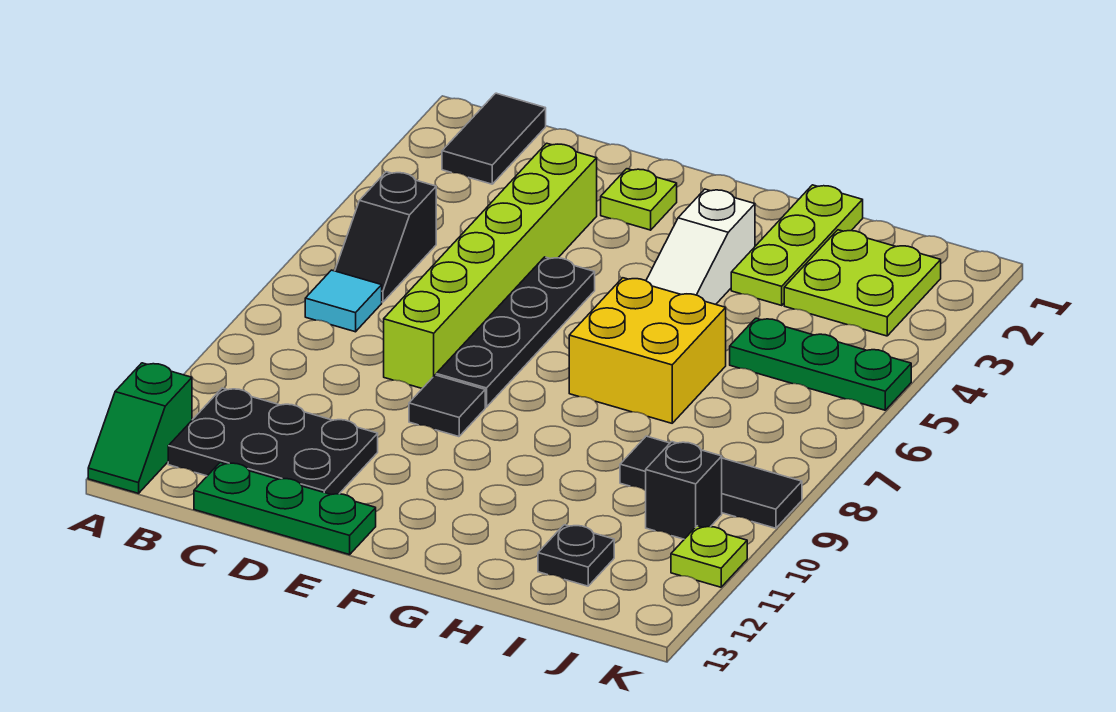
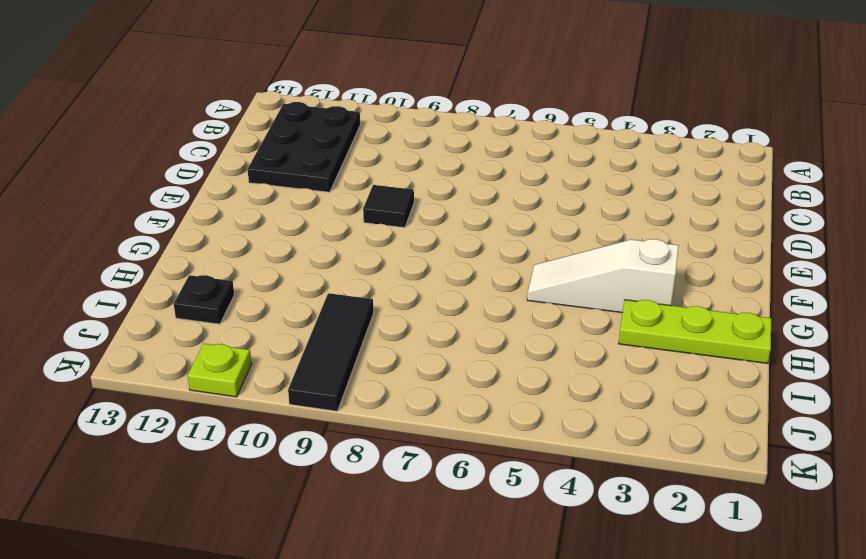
none -> green slope A12:A13 level 1 top 12
none -> black tile B1:B2 level 1
none -> black slope B5:B6 level 1 top 5

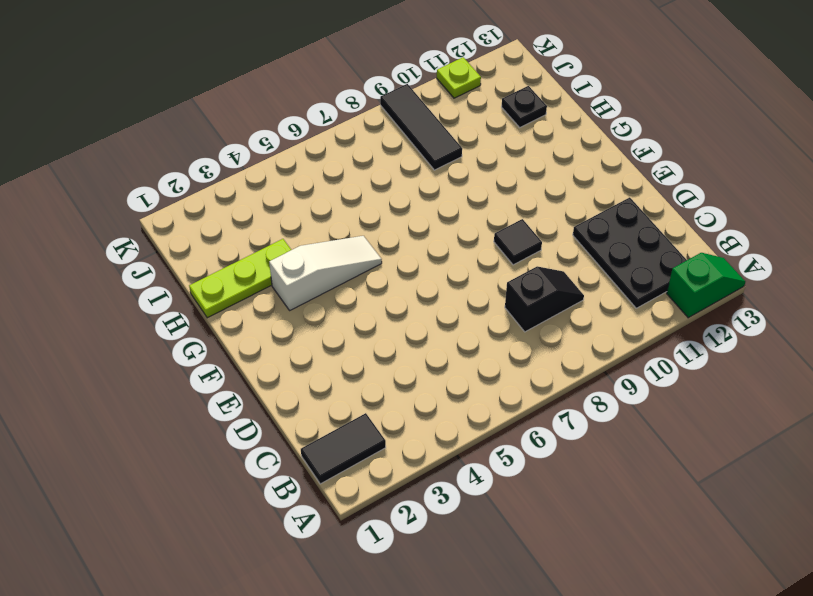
black slope C8:C9 level 1 top 8 -> black slope B5:B6 level 1 top 5
none -> cyan tile B7 level 1
none -> green plate C13:E13 level 1
none -> lime brick D3:D8 level 1

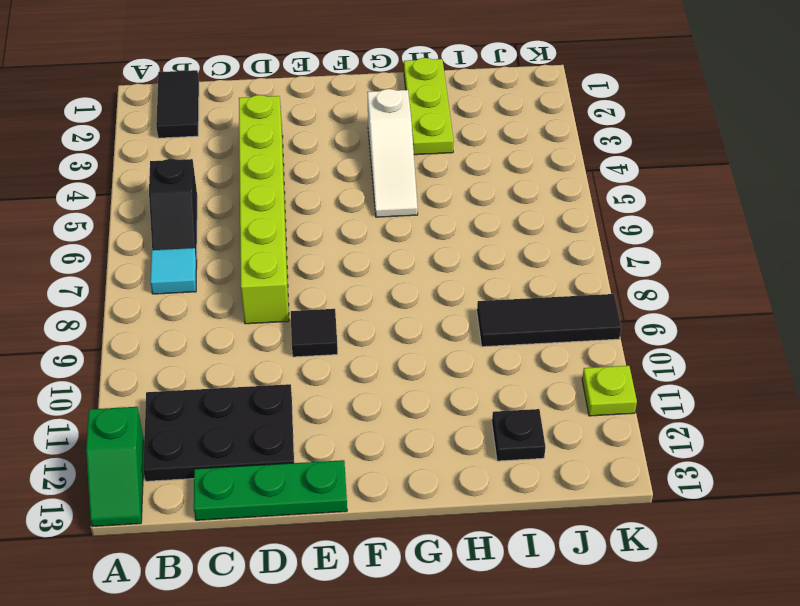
none -> lime plate E2 level 1
none -> black plate E5:E8 level 1
none -> yellow brick G6:H7 level 1

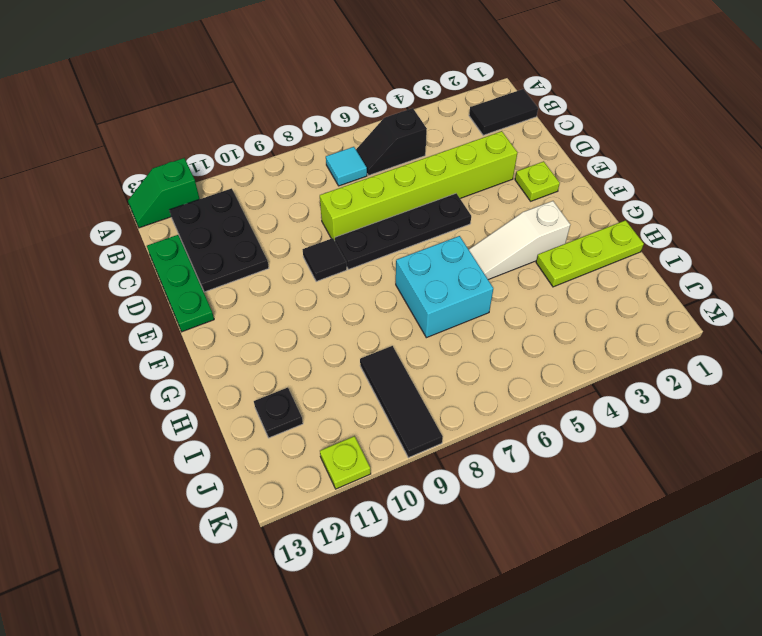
cyan brick G6:H7 level 1 -> yellow brick G6:H7 level 1
none -> lime plate I2:J3 level 1
none -> green plate I5:K5 level 1
none -> black brick J10 level 1

